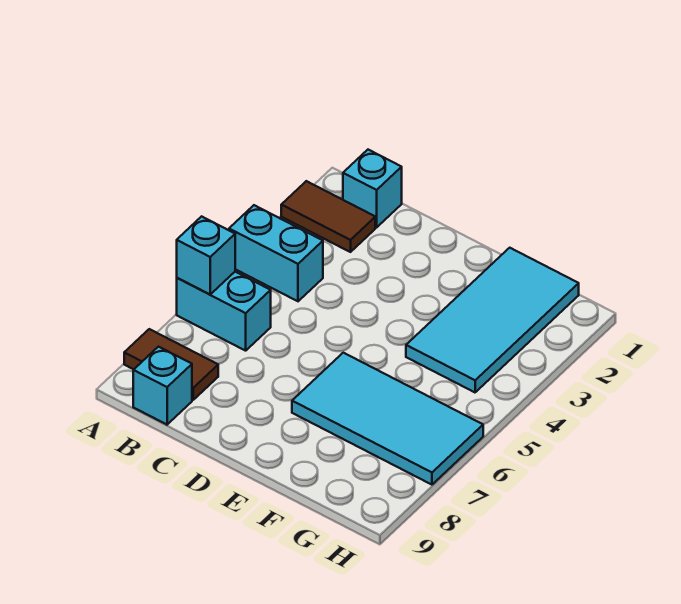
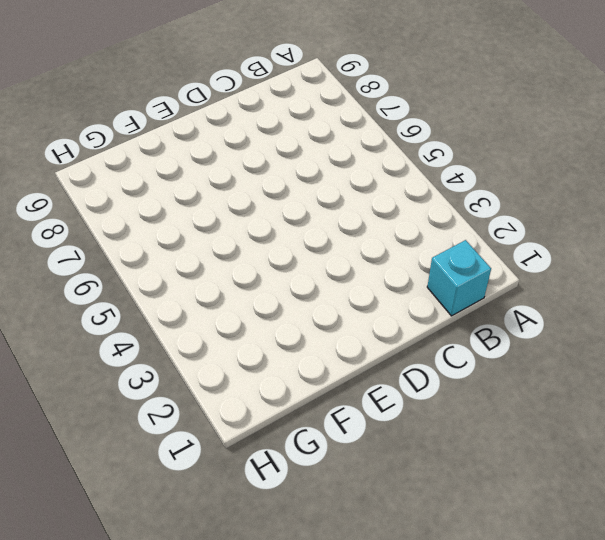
none -> brown tile A2:B2 level 1
none -> cyan brick A4:B4 level 1

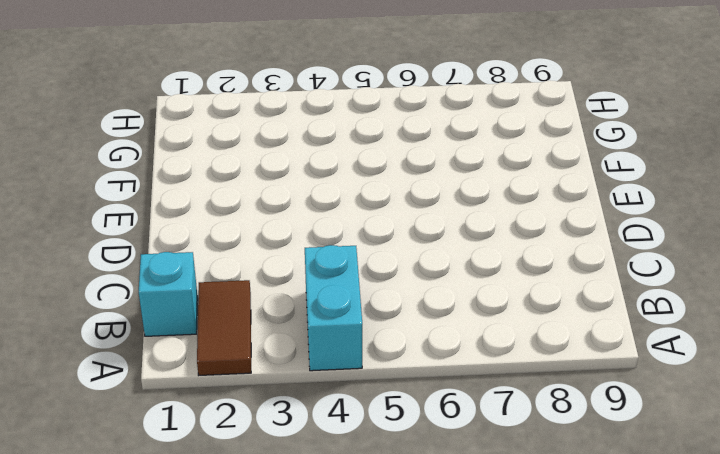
none -> cyan brick A6:B6 level 1
none -> brown tile A8:B8 level 1

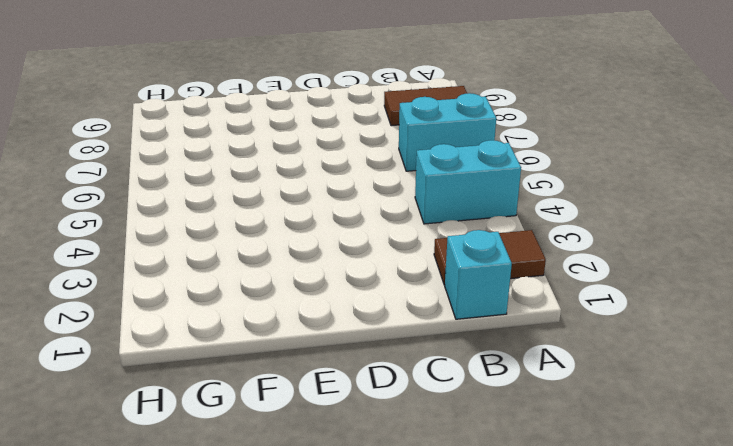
none -> cyan brick B9 level 1
none -> cyan tile E6:H7 level 1

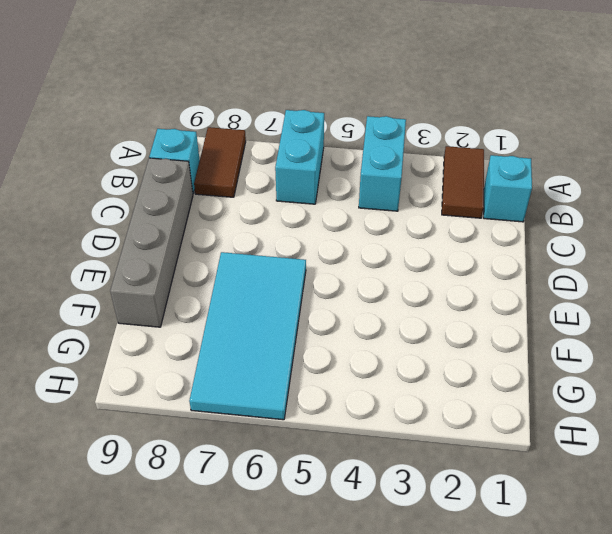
grey brick C9:F9 level 1 -> none
none -> cyan tile F1:G4 level 1
none -> cyan brick A6 level 2

